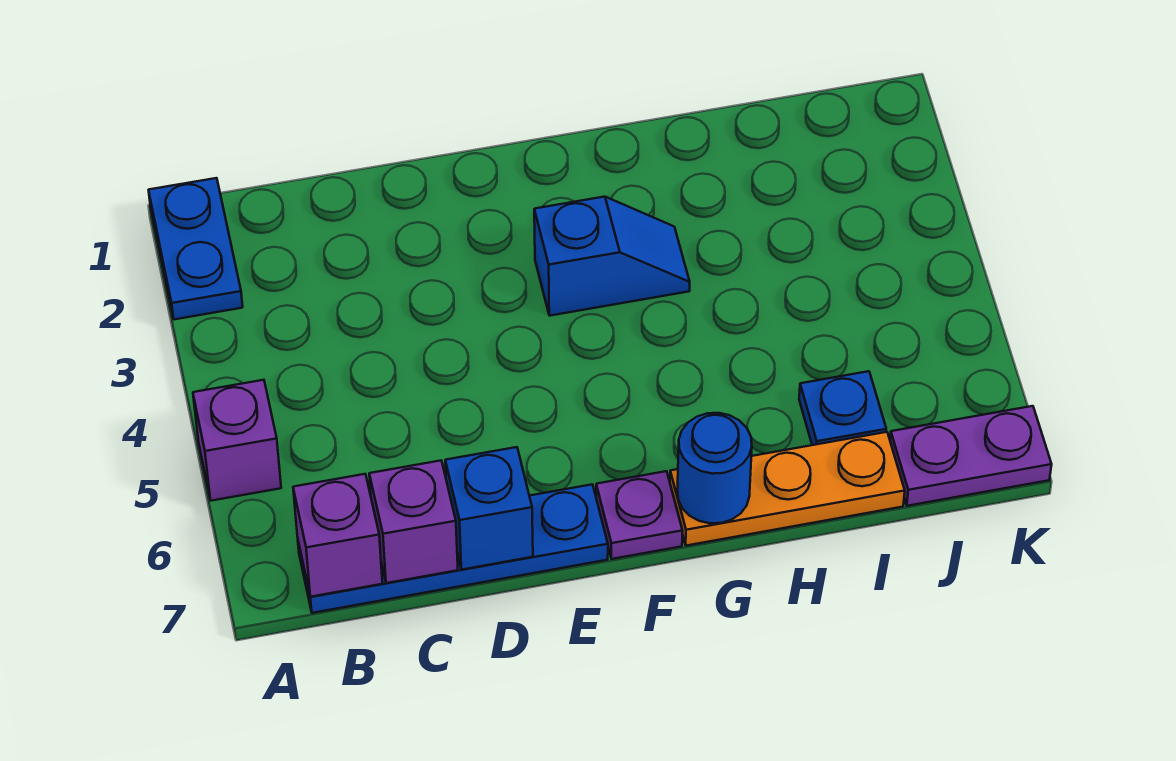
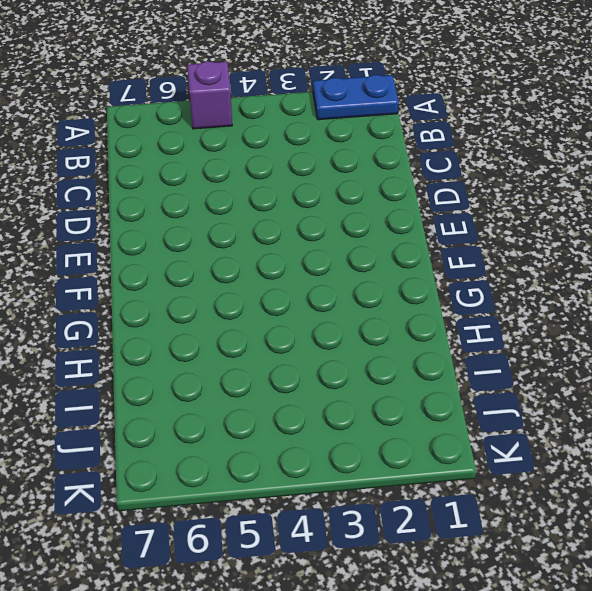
none -> blue plate B7:E7 level 1
none -> blue slope F3:G3 level 1 top F
none -> purple plate F7 level 1

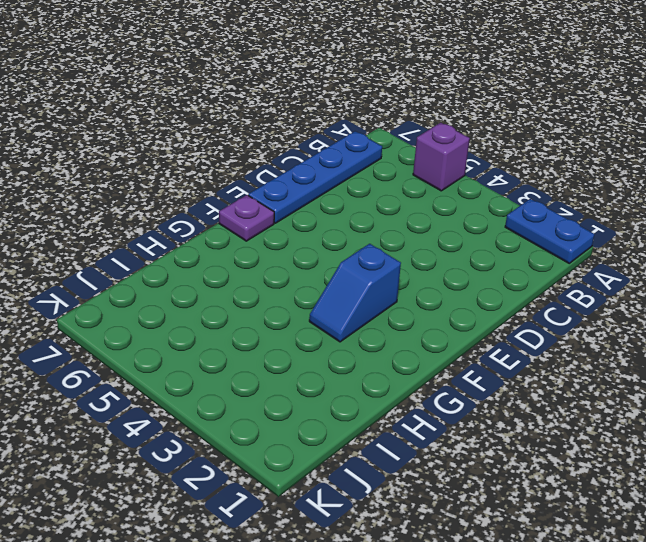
none -> orange plate G7:I7 level 1
none -> blue plate I6 level 1
none -> purple plate J7:K7 level 1

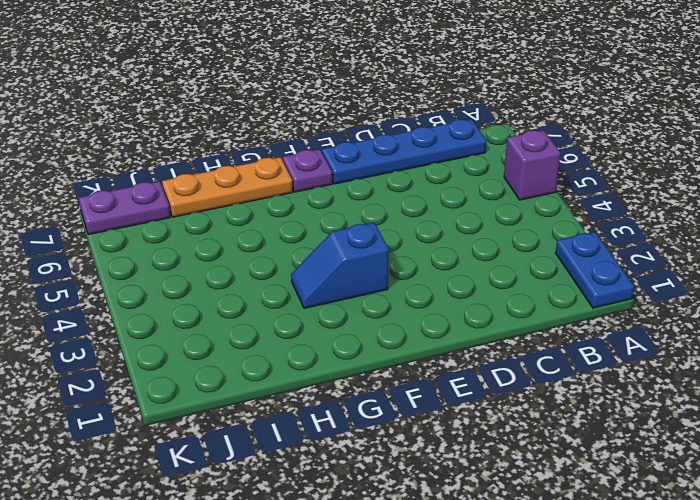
none -> blue plate I6 level 1
none -> purple brick B7 level 2
none -> purple brick C7 level 2

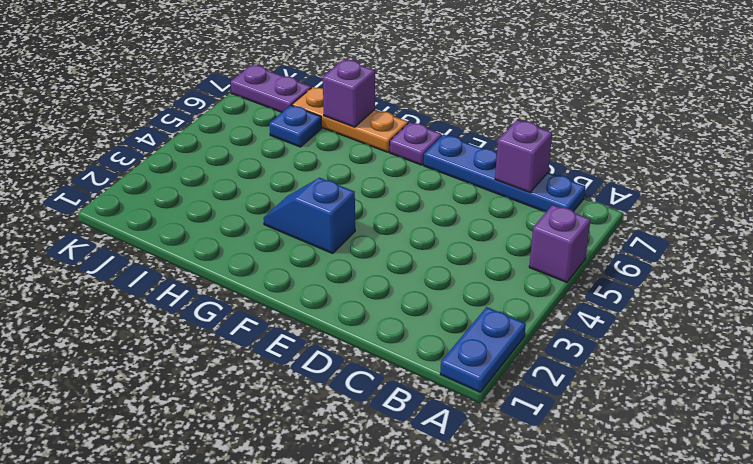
purple brick H7 level 2 -> purple brick B7 level 2
none -> blue brick D7 level 2
none -> blue round brick G7 level 2

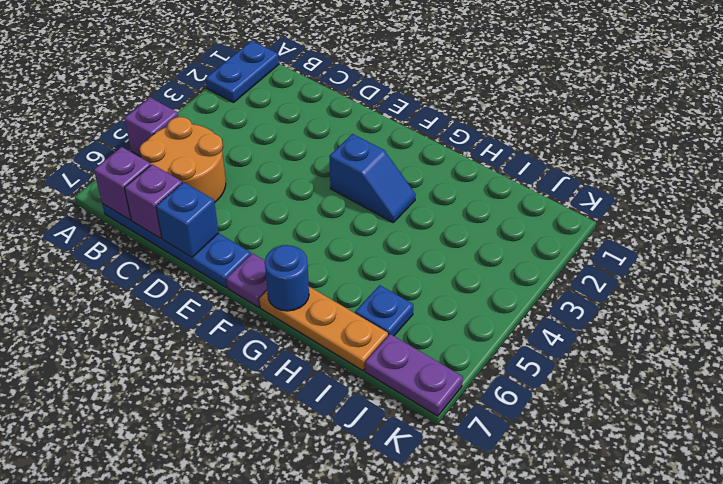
orange round brick B5:C6 level 1 -> none

